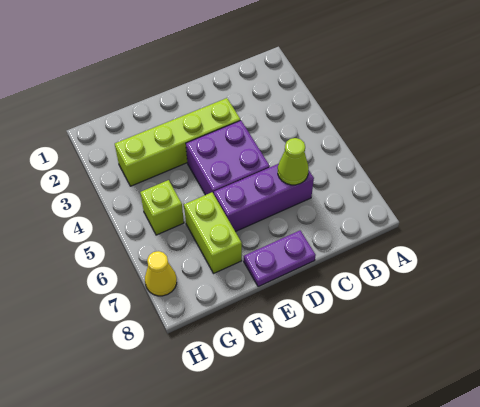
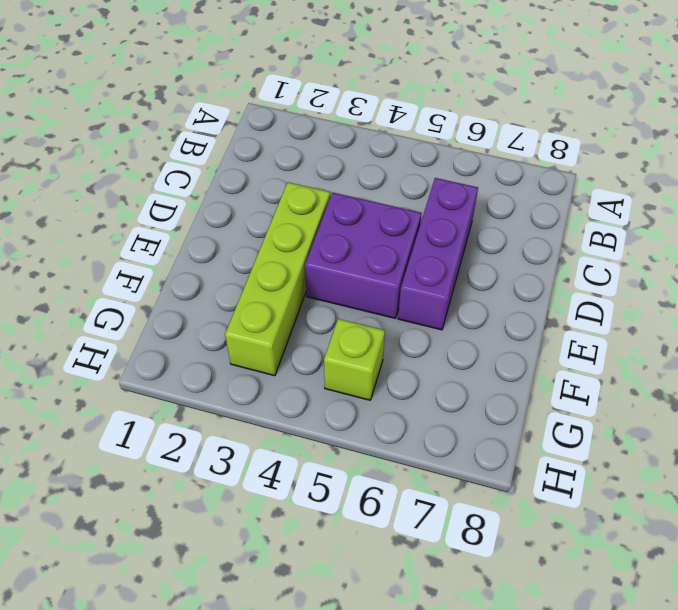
none -> purple plate D8:E8 level 1
none -> lime brick F6:F7 level 1

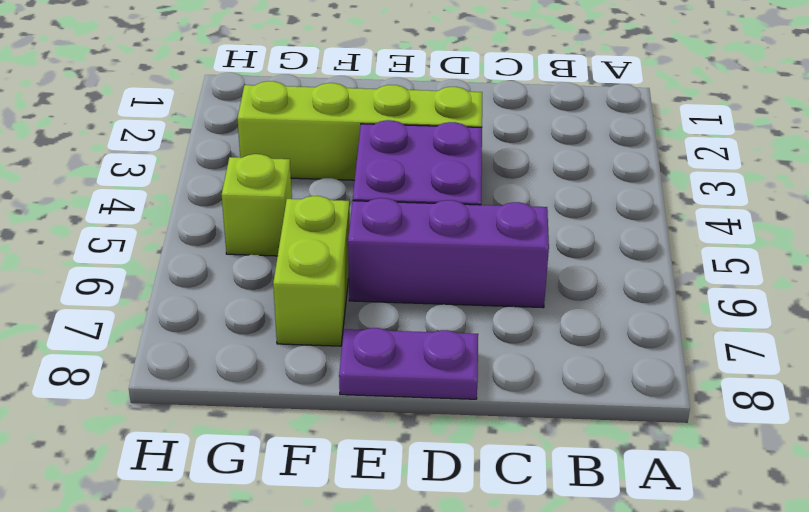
none -> yellow cone H7 level 1
none -> lime cone C6 level 2

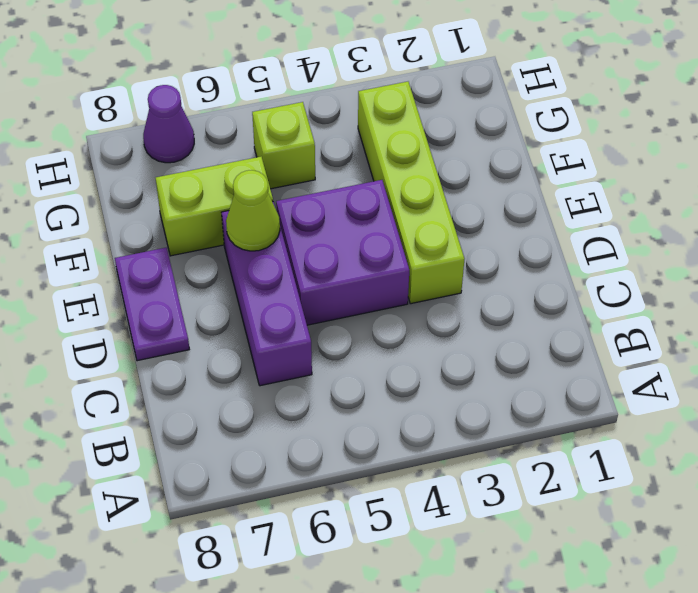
lime cone E6 level 2 -> lime cone C6 level 2
purple cone H7 level 1 -> yellow cone H7 level 1

